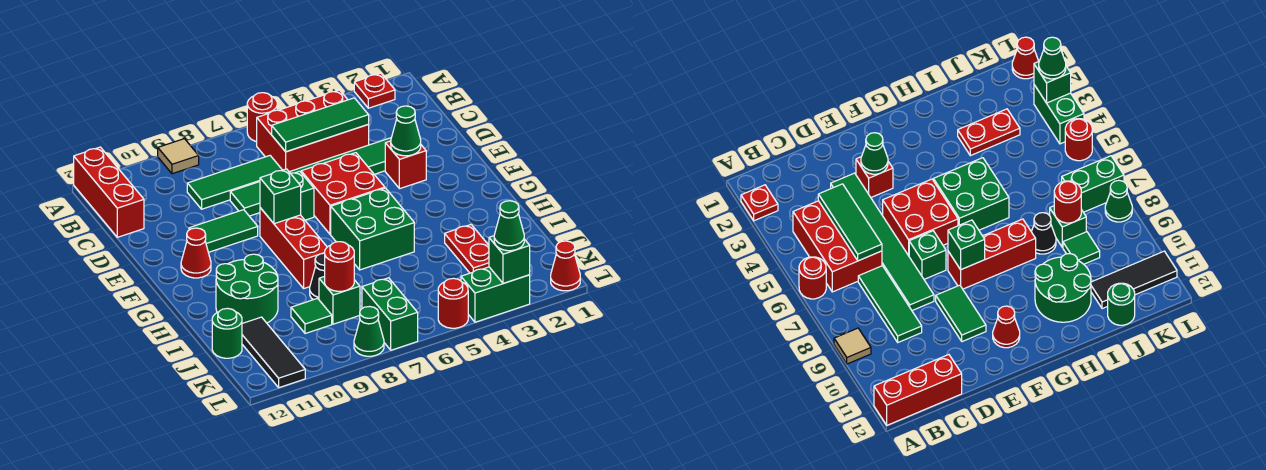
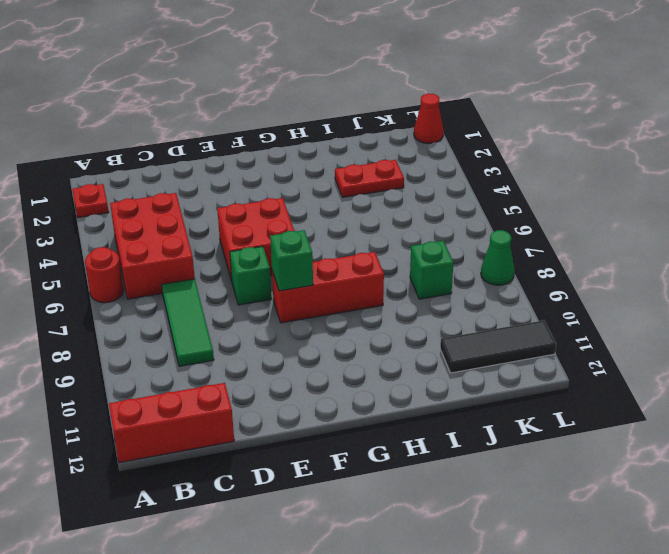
none -> tan tile A9 level 1
none -> green tile D3:D8 level 1
none -> red brick E3 level 1
none -> green tile E9:E10 level 1

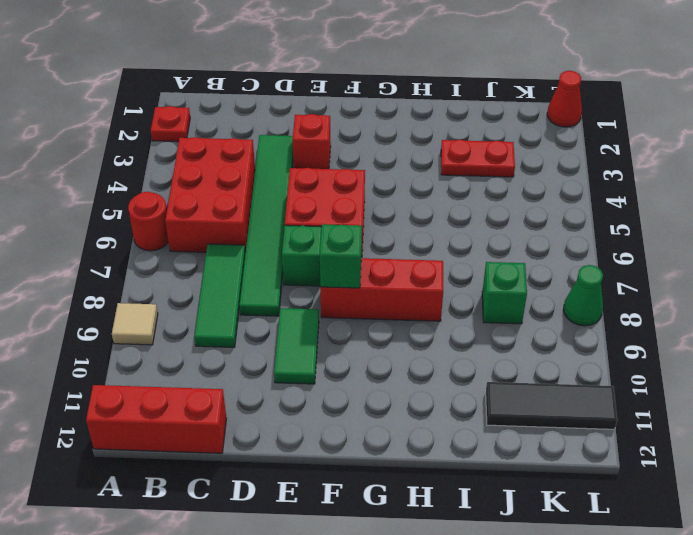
none -> red cone F11 level 1
none -> green brick G5:H6 level 1
none -> green round brick H10:I11 level 1
none -> black cone I8 level 1

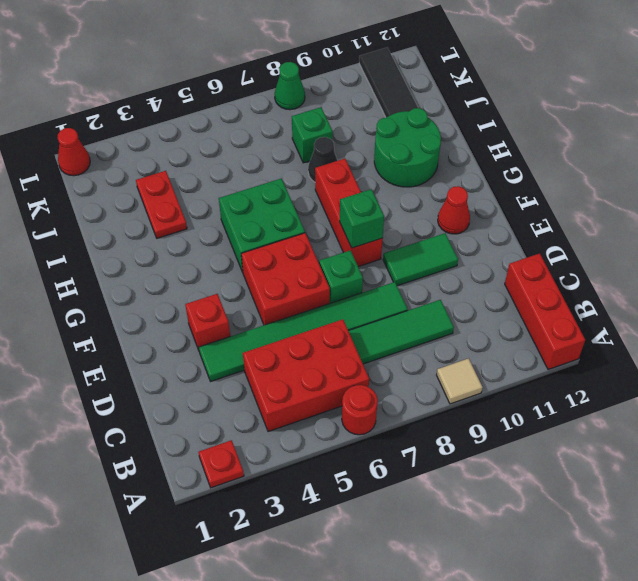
none -> green tile J9 level 1
none -> green round brick J12 level 1
none -> green brick K7:L7 level 1
none -> green brick L3:L4 level 1

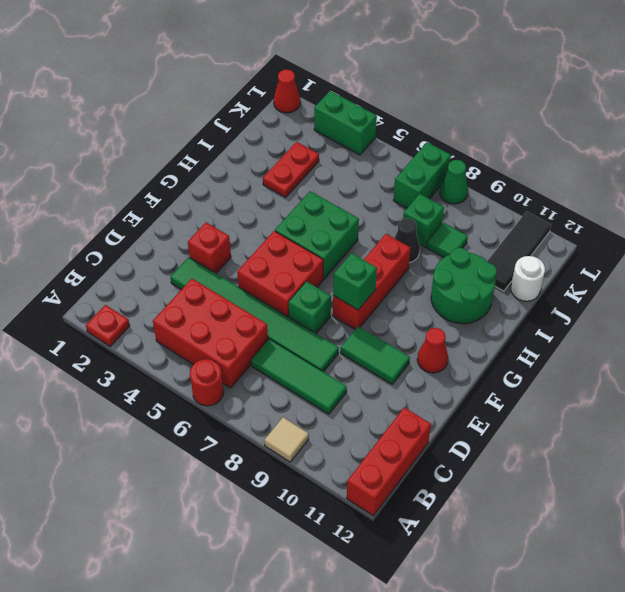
white round brick J12 level 1 -> green round brick J12 level 1
none -> red round brick L5 level 1
none -> green tile C4:C6 level 2
none -> green cone E3 level 2
none -> red round brick J8 level 2

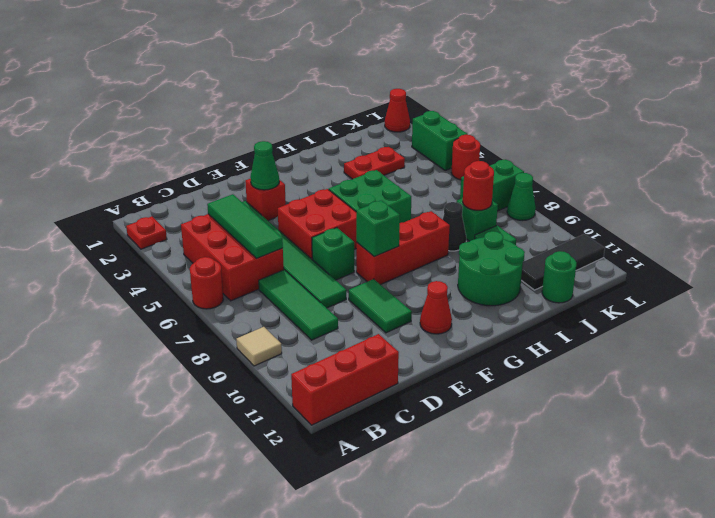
none -> green brick L3 level 2
none -> green cone L3 level 3

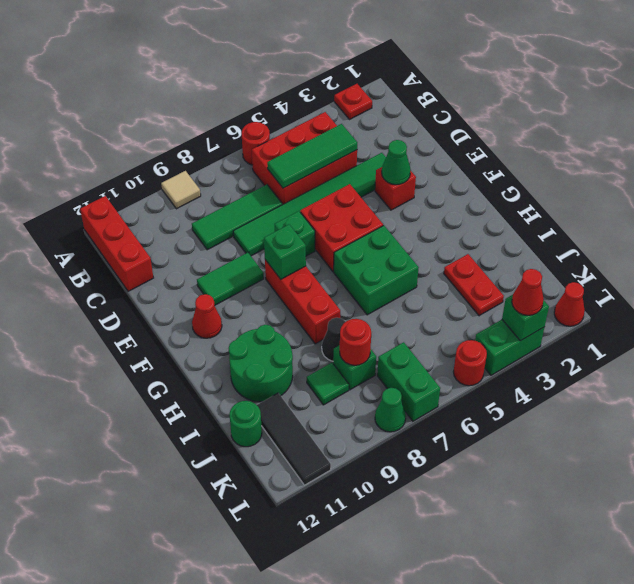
red cone L3 level 3 -> green cone L3 level 3

